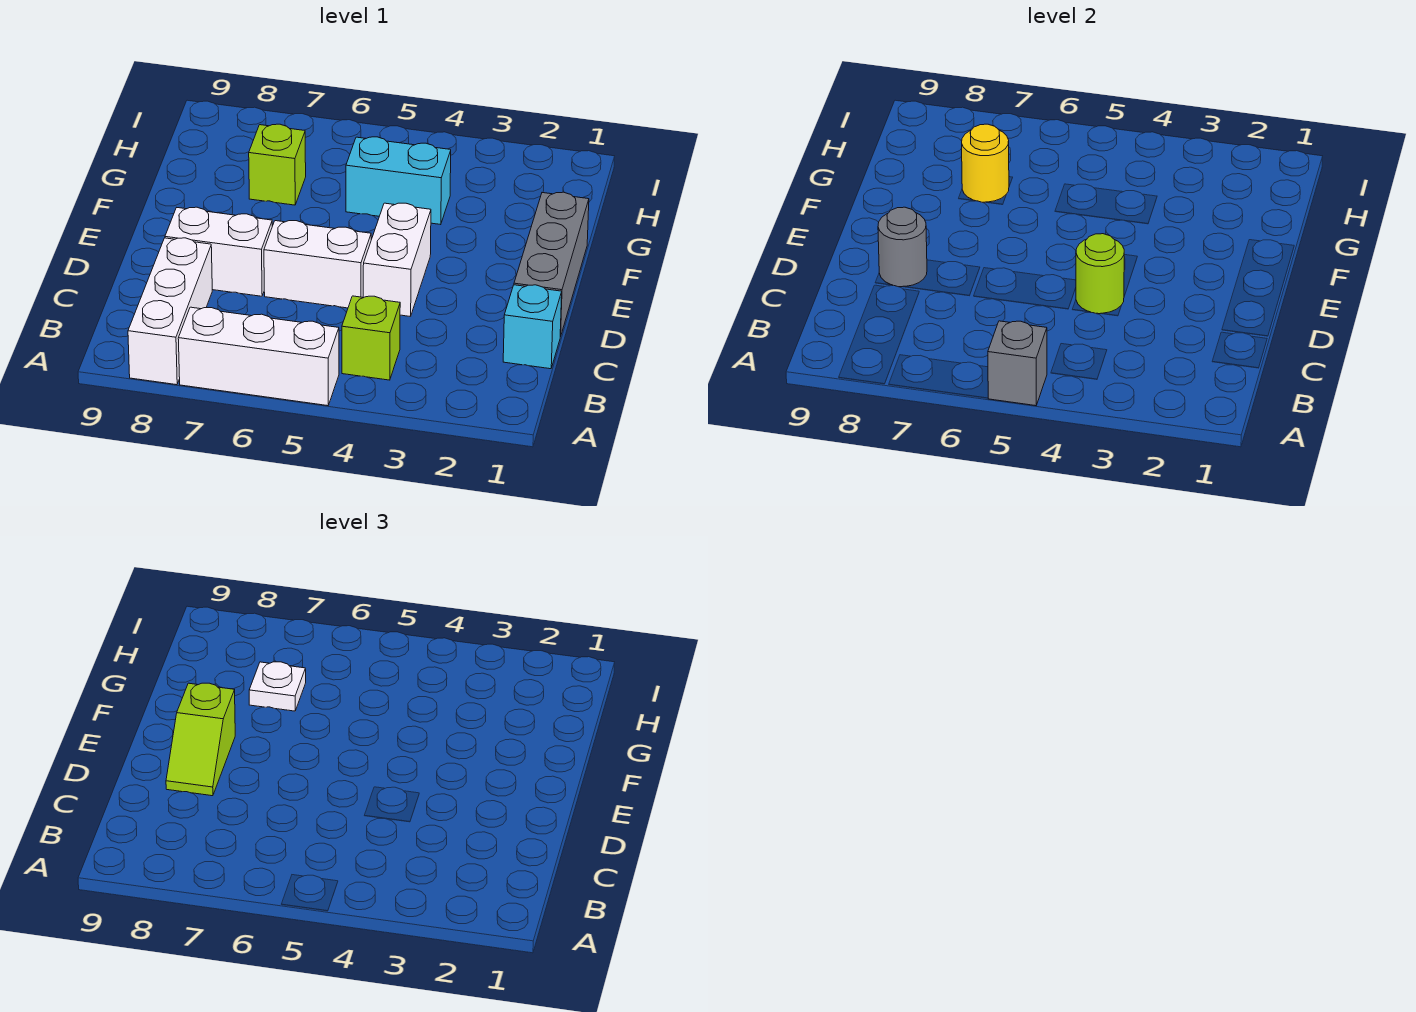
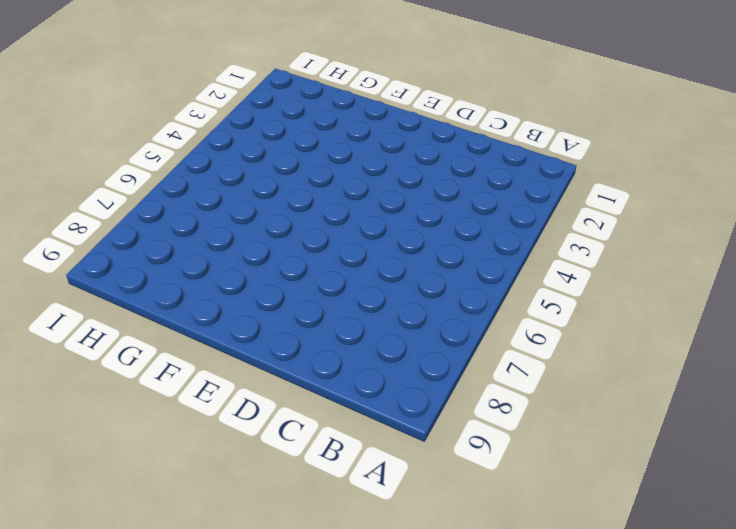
none -> white brick A5:A7 level 1
none -> white brick A8:C8 level 1
none -> lime brick B4 level 1

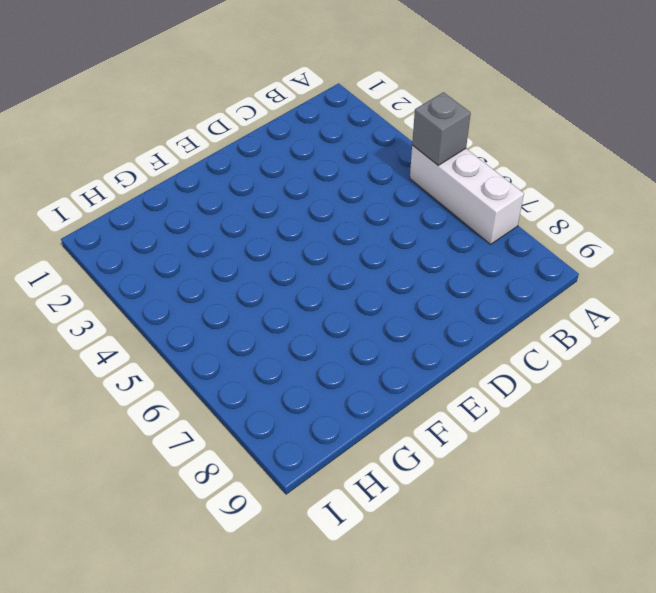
none -> white brick A8:C8 level 1
none -> lime brick B4 level 1
none -> cyan brick C1 level 1

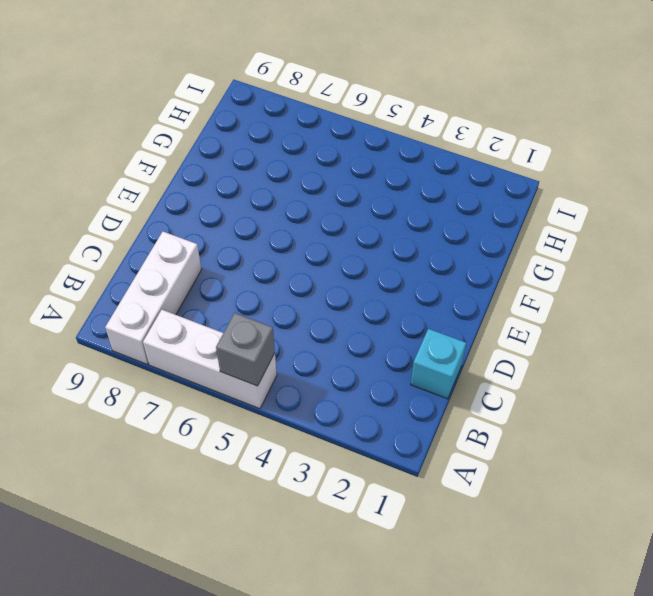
none -> lime brick B4 level 1
none -> grey brick D1:F1 level 1
none -> white brick D4:E4 level 1

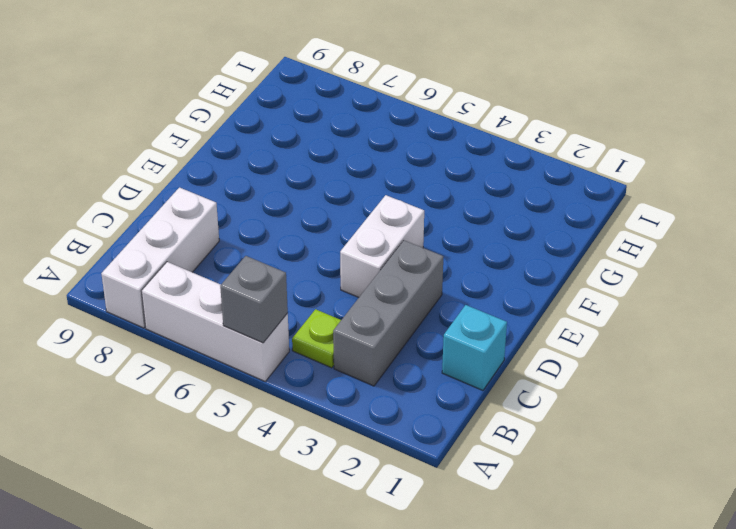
grey brick B3:D3 level 1 -> grey brick D1:F1 level 1
lime plate B4 level 1 -> lime brick B4 level 1
none -> white brick D5:D6 level 1
none -> white brick D7:D8 level 1
none -> cyan brick G4:G5 level 1

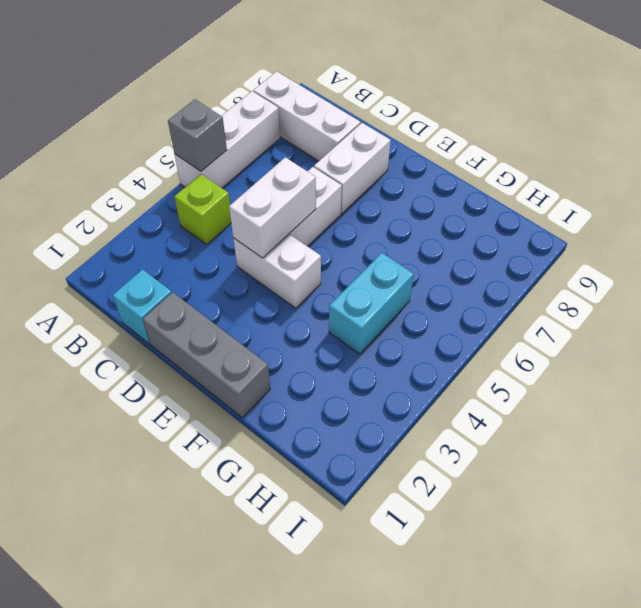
white brick D4:D5 level 2 -> lime round brick D4 level 2
none -> lime brick G7 level 1
none -> grey round brick D8 level 2
none -> yellow round brick G7 level 2

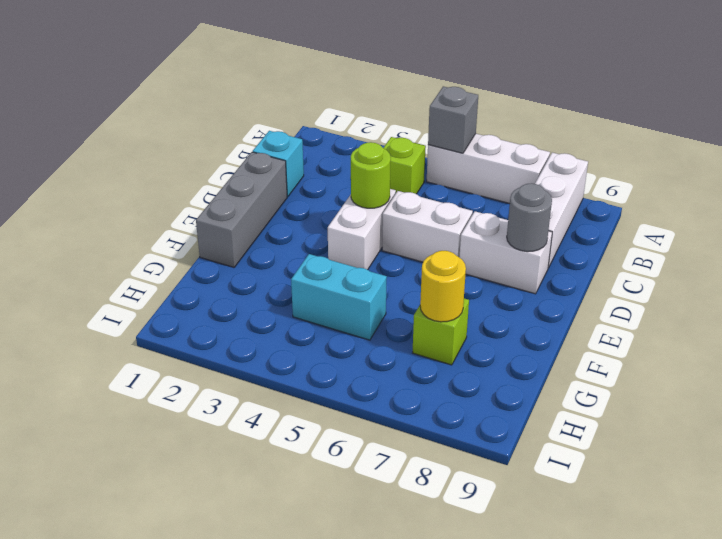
none -> lime slope D8:E8 level 3 top E
none -> white plate G7 level 3

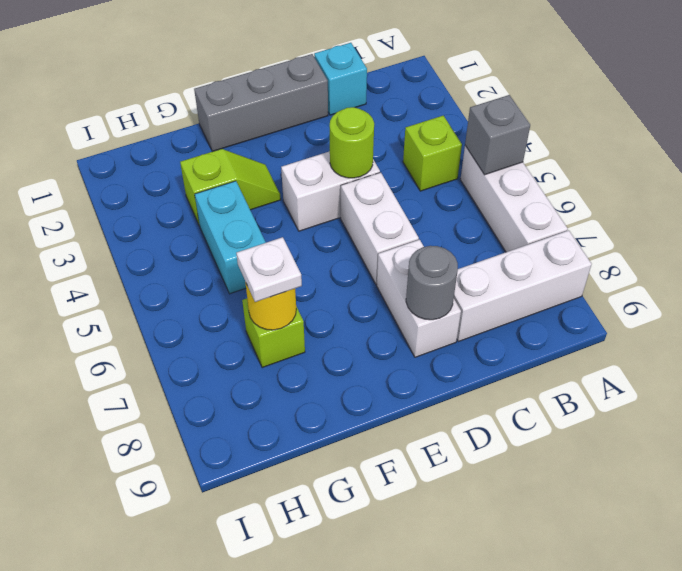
lime slope F3:G3 level 1 top G -> lime slope D8:E8 level 3 top E

